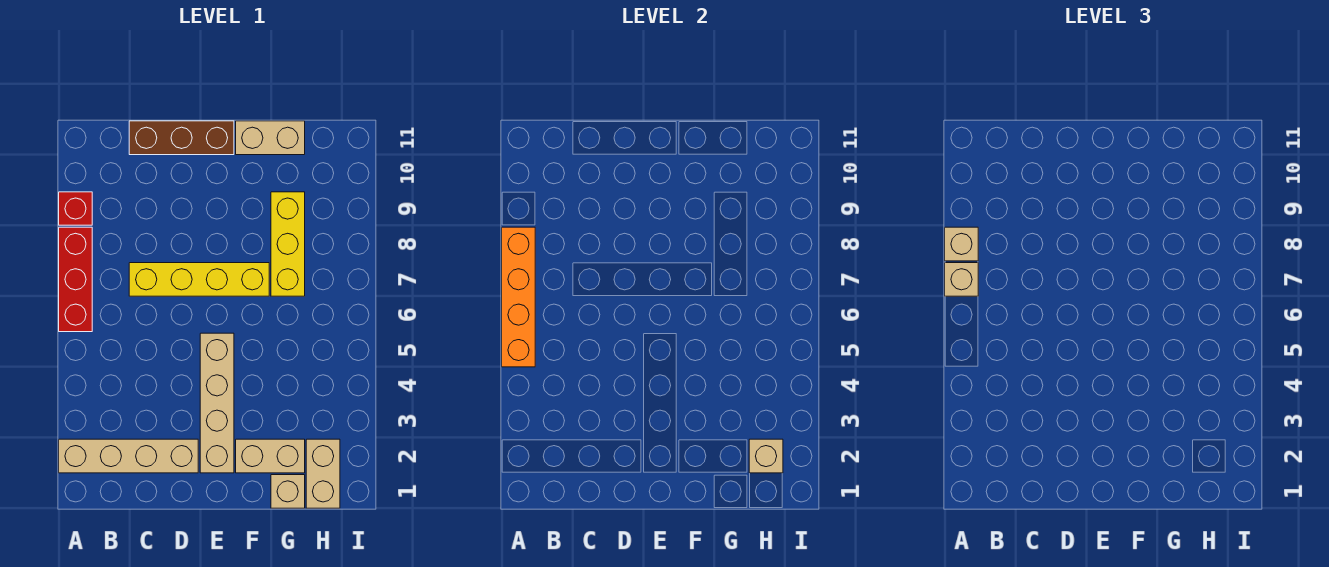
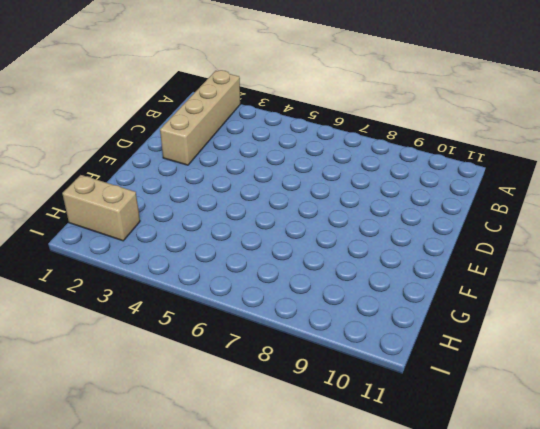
none -> red brick A6:A8 level 1
none -> red brick A9 level 1
none -> yellow brick C7:F7 level 1

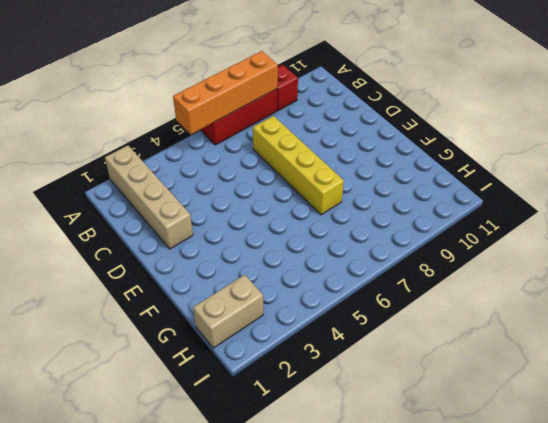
none -> brown brick C11:E11 level 1
none -> tan brick E2:E5 level 1
none -> tan brick F2:G2 level 1

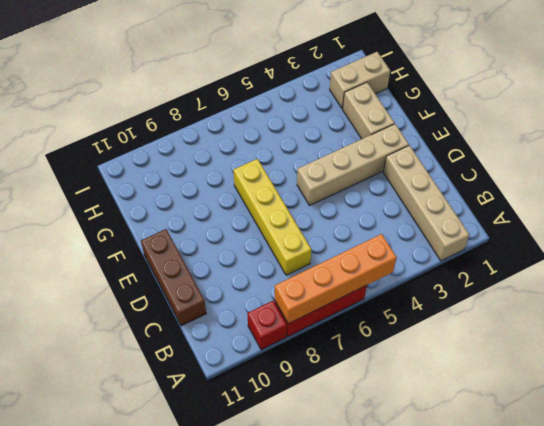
none -> tan brick F11:G11 level 1
none -> tan brick G1 level 1
none -> yellow brick G7:G9 level 1

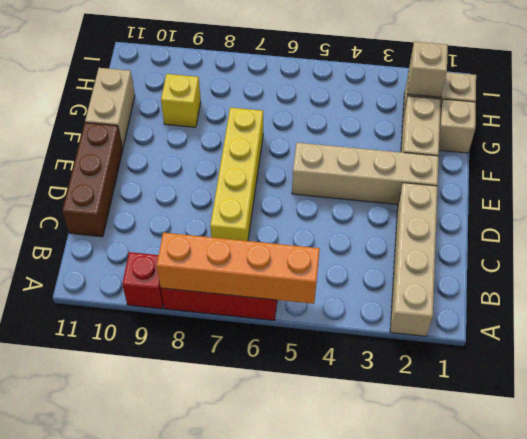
yellow brick G9 level 1 -> yellow brick G7:G9 level 1
none -> tan brick A7 level 3
none -> tan brick A8 level 3

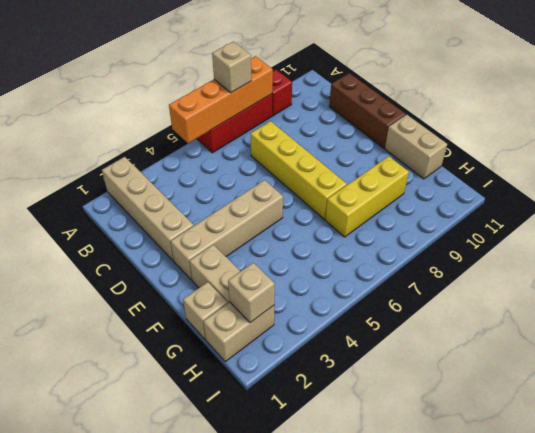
none -> tan brick A8 level 3

